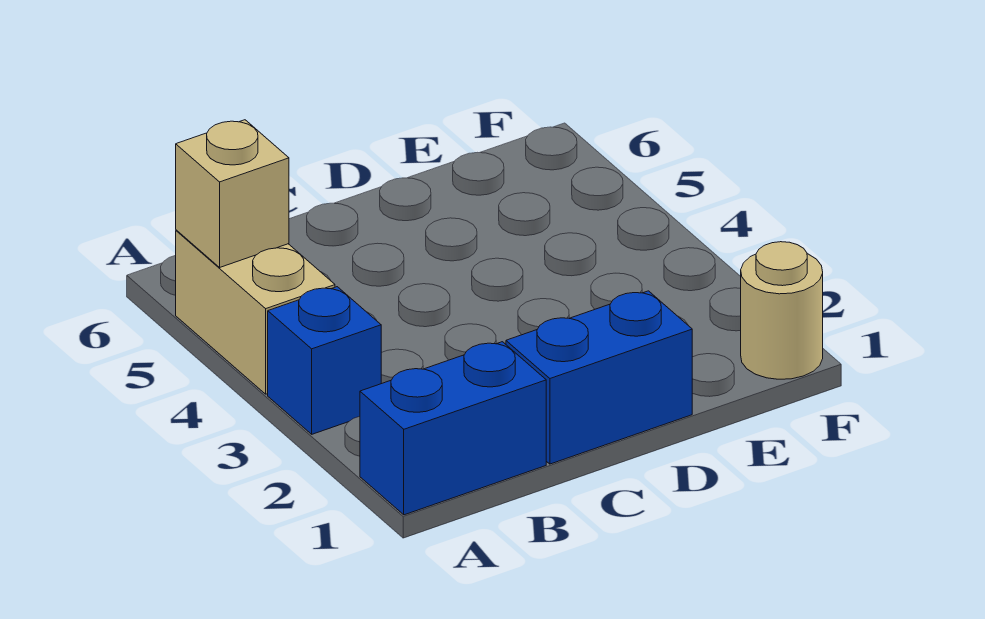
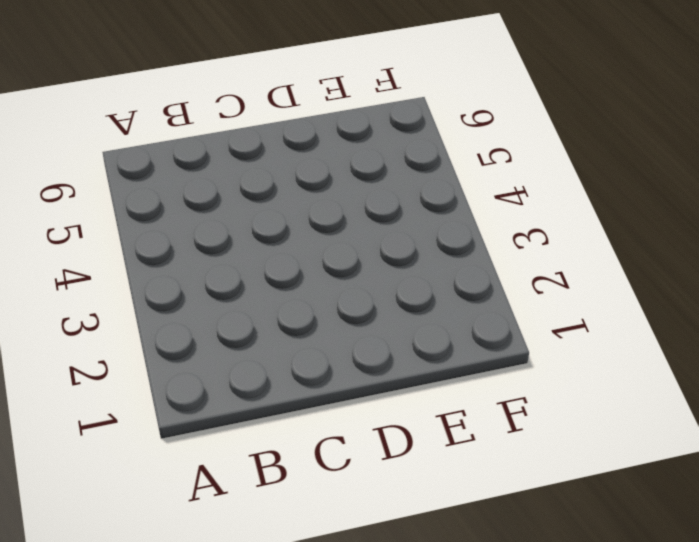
none -> blue brick A1:B1 level 1
none -> blue brick A3 level 1

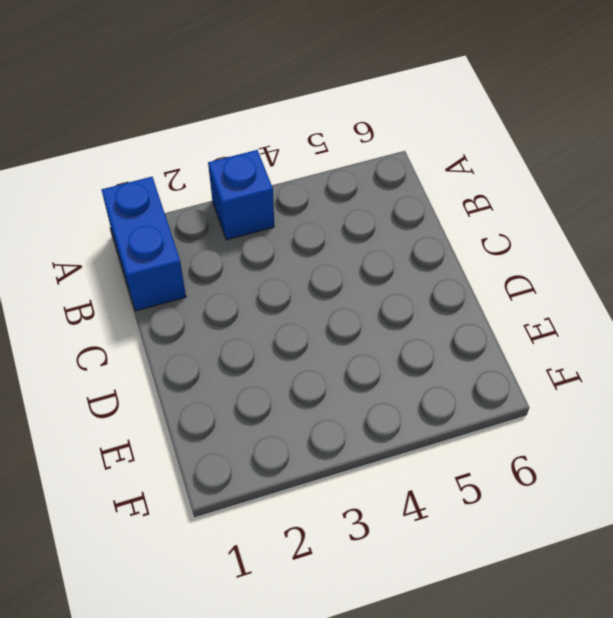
none -> tan brick A4:A5 level 1
none -> blue brick C1:D1 level 1

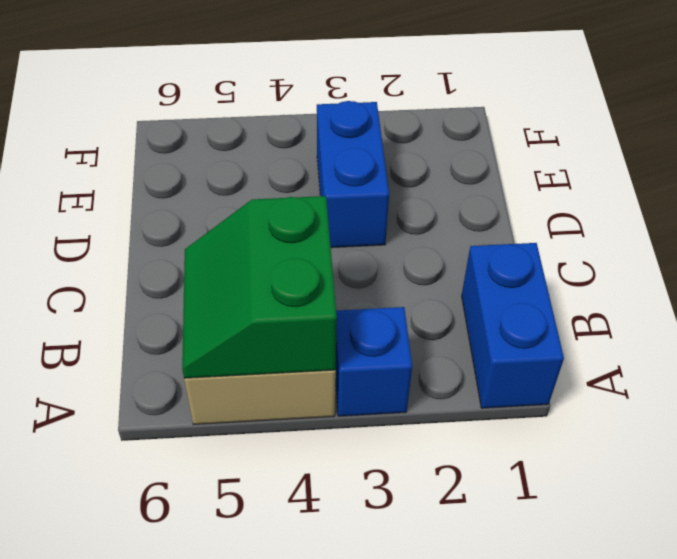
green slope A4:B5 level 2 top 4 -> tan brick A5 level 2
blue brick D3:E3 level 1 -> blue brick C1:D1 level 1
none -> tan round brick F1 level 1

